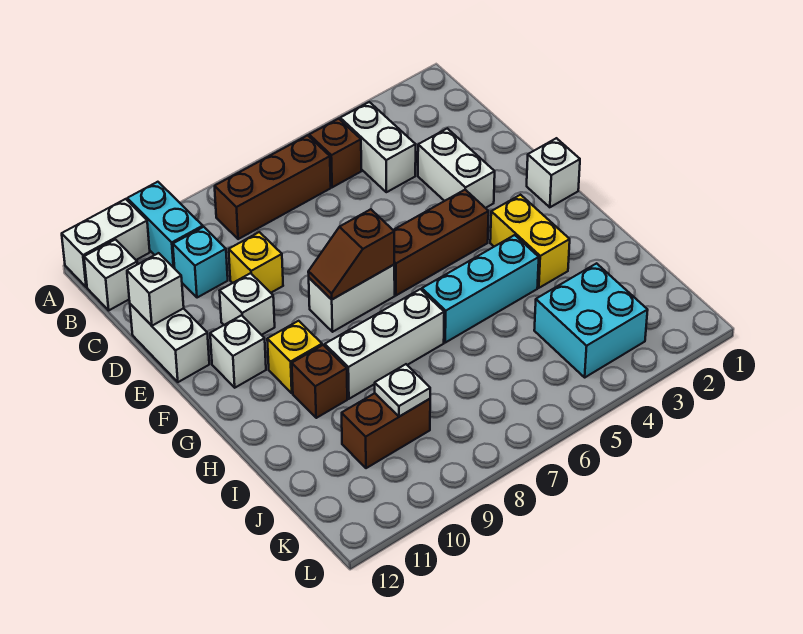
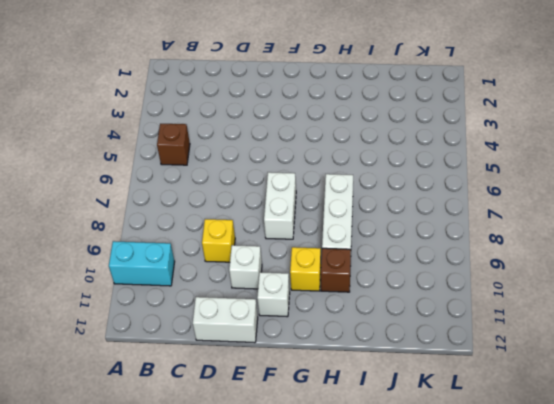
none -> white brick A11:A12 level 1
none -> white brick B4:C4 level 1
none -> brown brick B6:B8 level 1

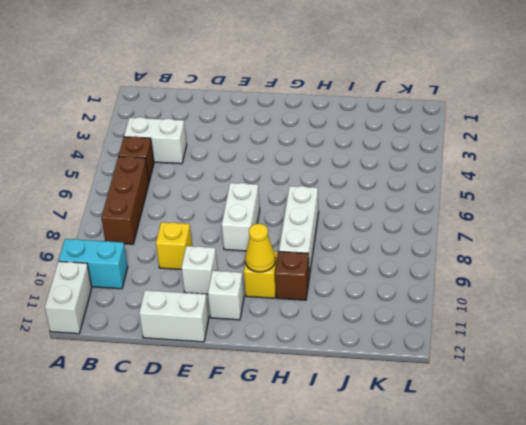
yellow cone G10 level 2 -> none
none -> white brick B12 level 1
none -> cyan brick C10 level 1
none -> white brick D3:E3 level 1

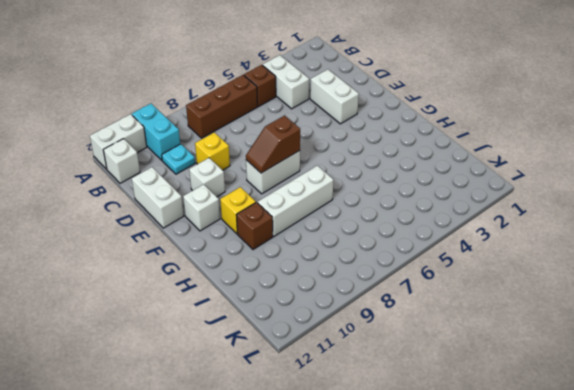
cyan plate C10 level 1 -> cyan brick C10 level 1
none -> white brick F1 level 1
none -> brown brick F4:F6 level 1
none -> yellow brick G3:H3 level 1

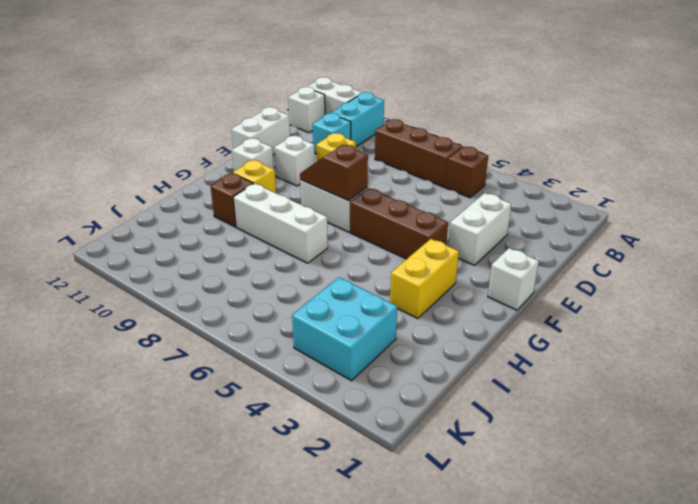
none -> white brick B4:C4 level 1
none -> cyan brick H4:H6 level 1
none -> brown brick J9:J10 level 1

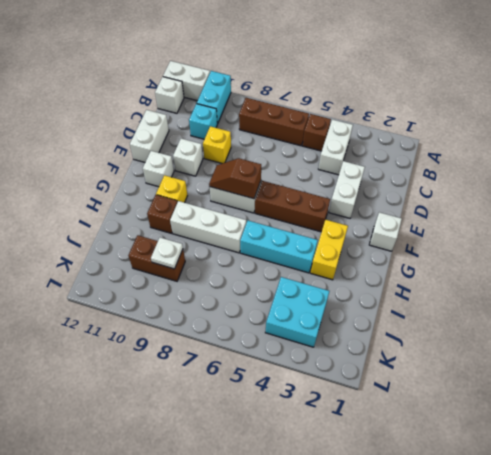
none -> white brick D12 level 2

